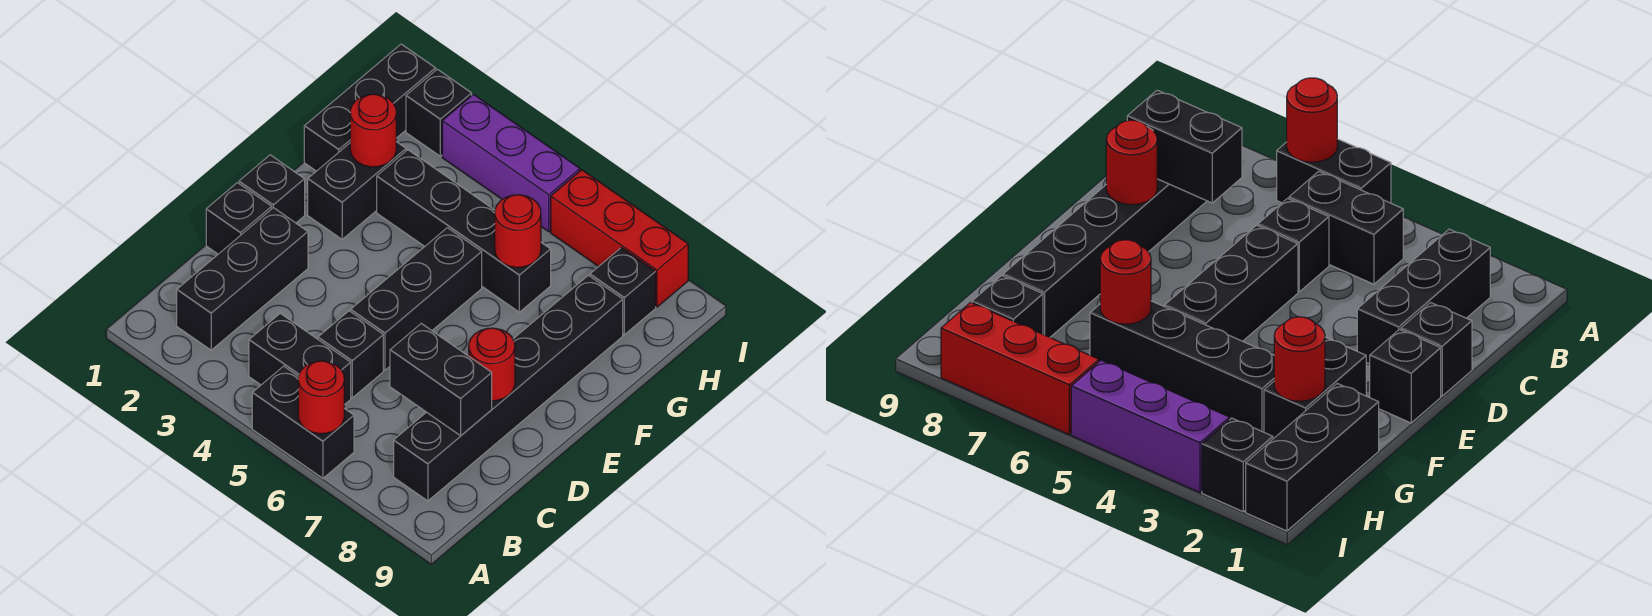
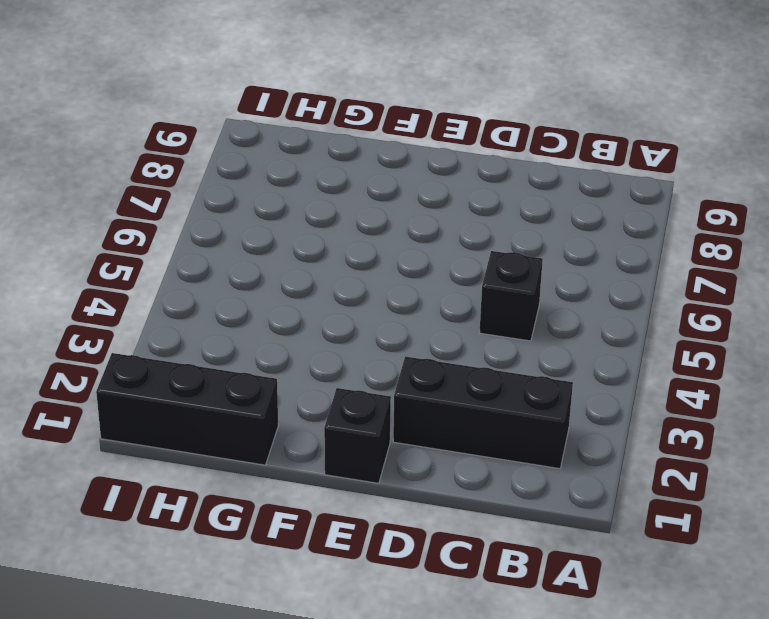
none -> black brick A5:A6 level 1
none -> black brick B4:B5 level 1
none -> black brick B8:G8 level 1

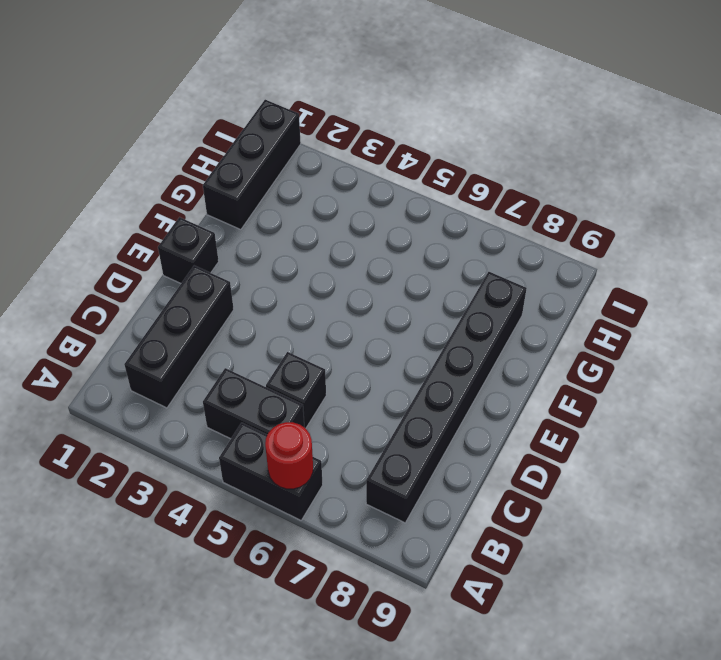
none -> black brick D1 level 1
none -> black brick D5:F5 level 1
none -> black brick F2:G2 level 1

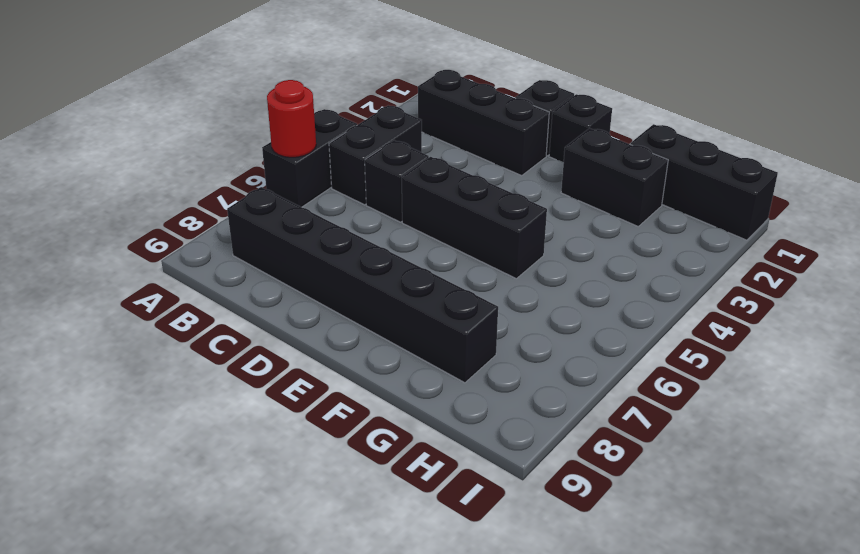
none -> black brick G3:G6 level 1
none -> black brick H8 level 1
none -> black brick I2 level 1

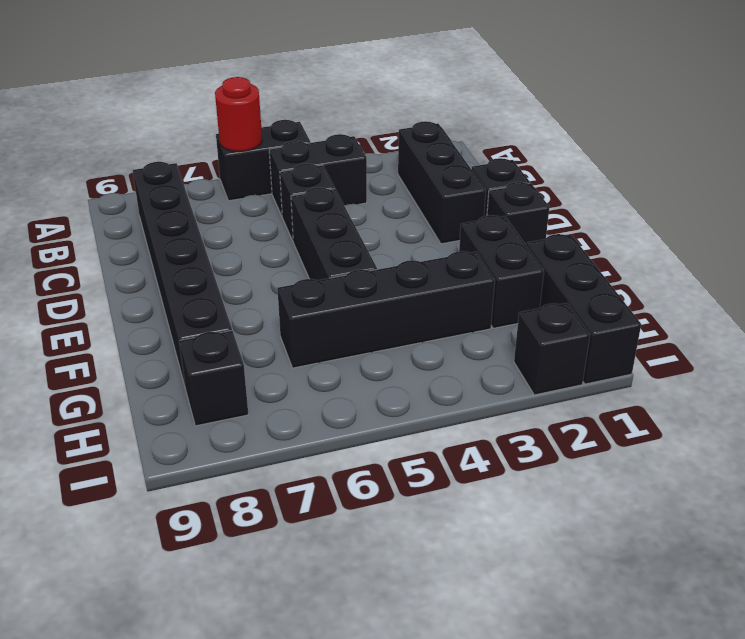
none -> purple brick I3:I5 level 1
none -> red brick I6:I8 level 1
none -> black brick C7:C8 level 2

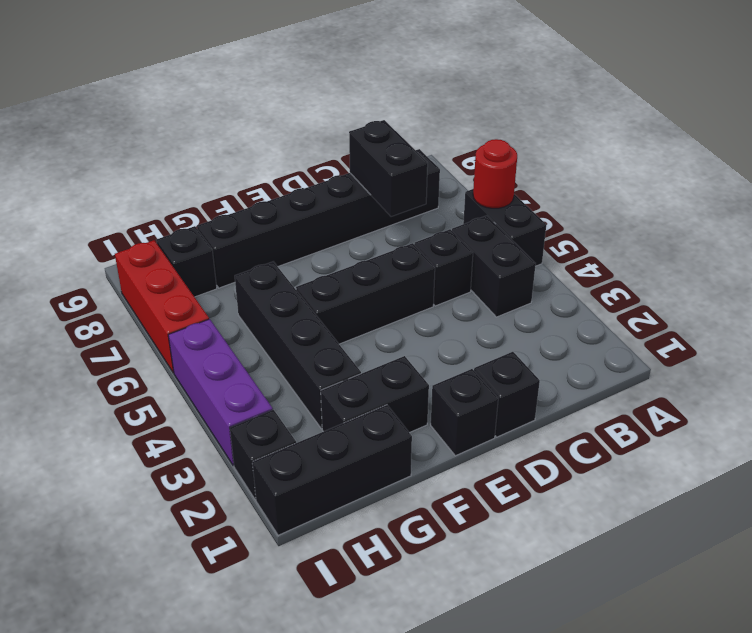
none -> black brick B2:D2 level 1
none -> red round brick D8 level 2
none -> red round brick G2 level 2

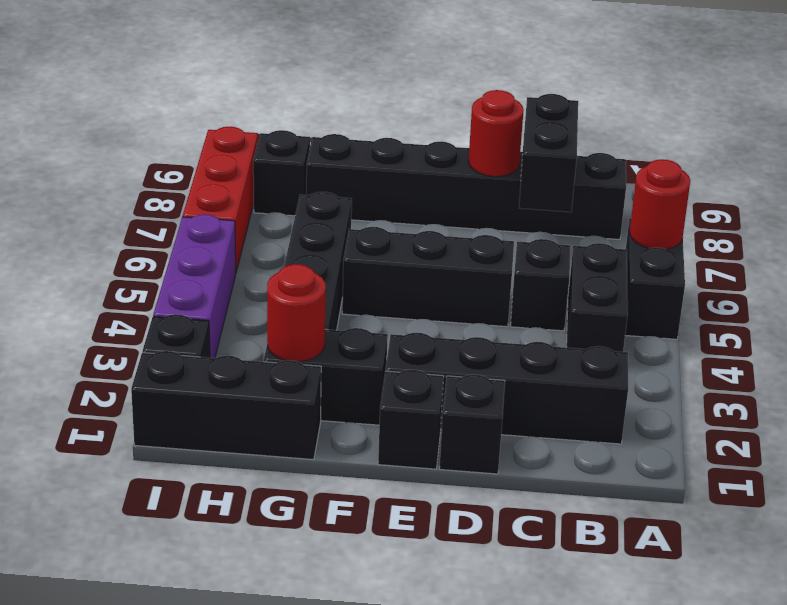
black brick B2:E2 level 1 -> black brick B2:D2 level 1
none -> red round brick G6 level 2

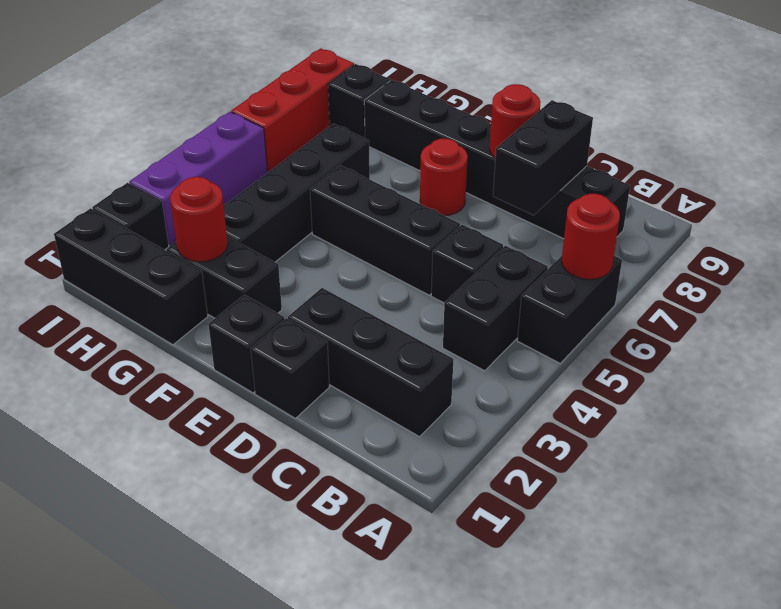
red round brick E7 level 1 -> red round brick G6 level 2

